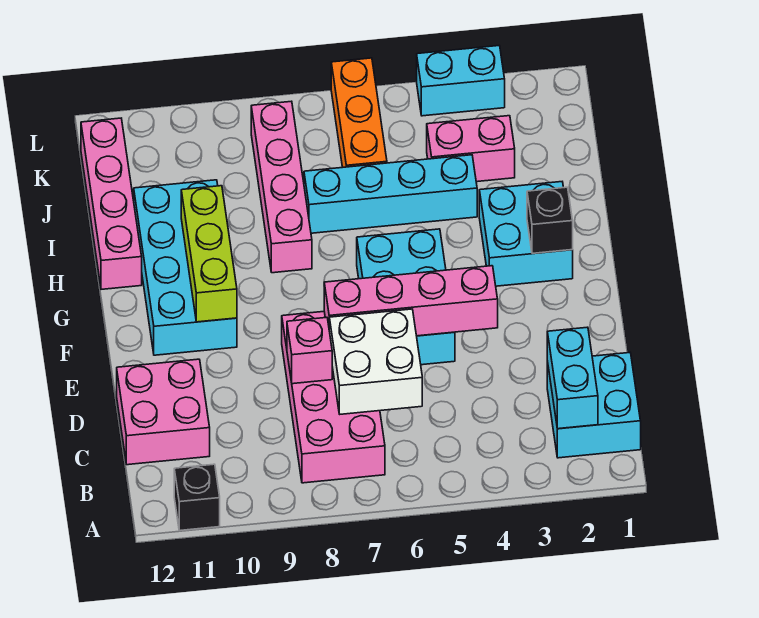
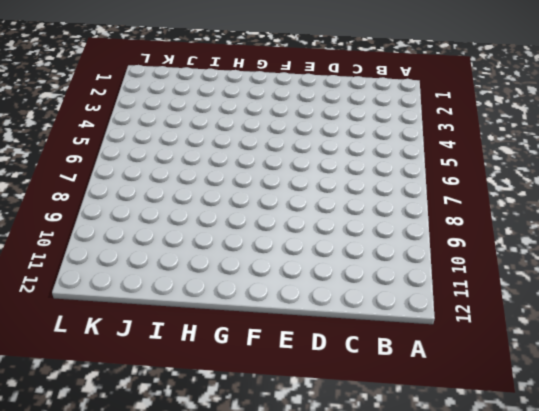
none -> black brick A11 level 1
none -> cyan brick B1:C2 level 1
none -> pink brick B7:E8 level 1

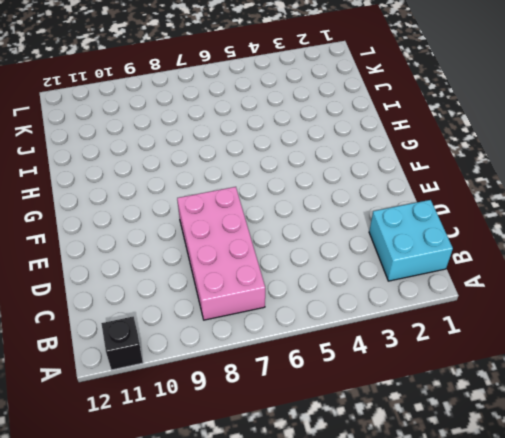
none -> pink brick C11:D12 level 1
none -> cyan brick E5:G6 level 1
none -> cyan brick F10:I11 level 1

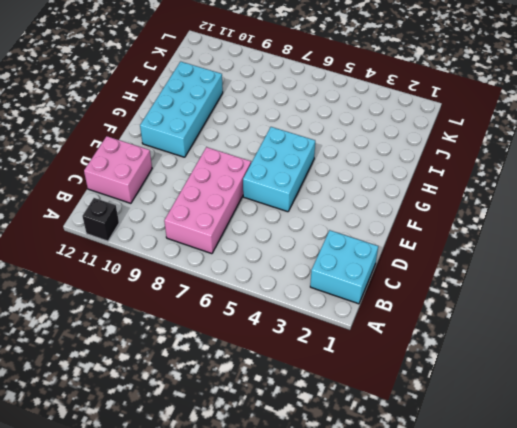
none -> cyan brick G2:H3 level 1
none -> pink brick H8:K8 level 1
none -> pink brick H12:K12 level 1

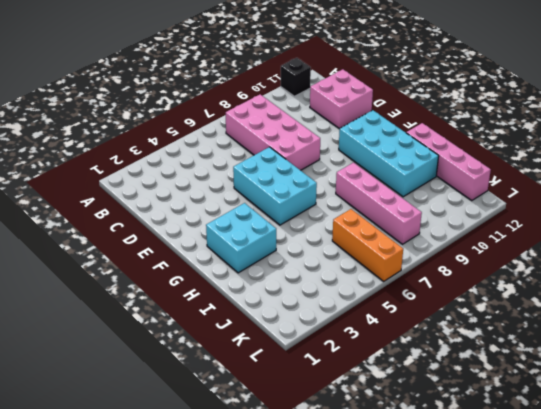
none -> cyan brick B1:C2 level 1
none -> cyan brick I4:I7 level 1
none -> pink brick J3:J4 level 1

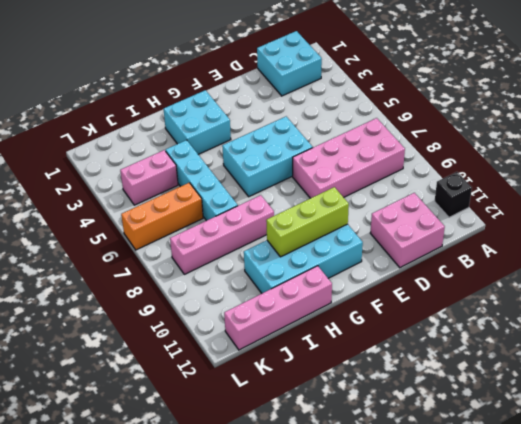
pink brick J4:K4 level 1 -> pink brick J3:J4 level 1
none -> cyan brick L3:L4 level 1
none -> cyan brick B2:C2 level 2
none -> white brick C6:D7 level 2

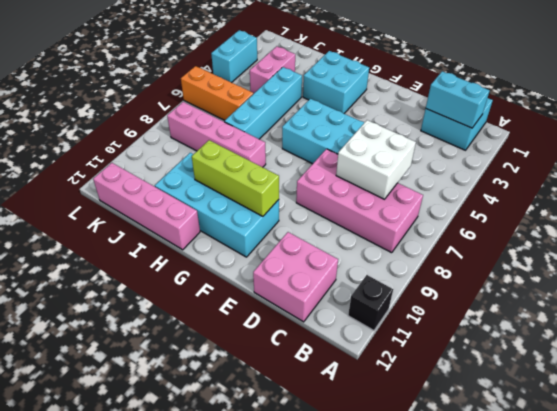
none -> pink brick D8 level 2
none -> pink brick E4:E7 level 2
none -> black brick G2 level 2

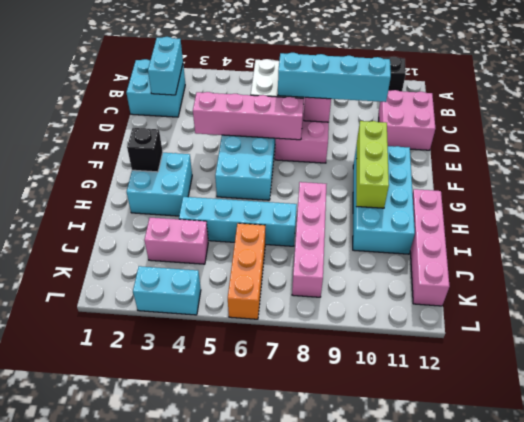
cyan brick D7:D10 level 3 -> none

